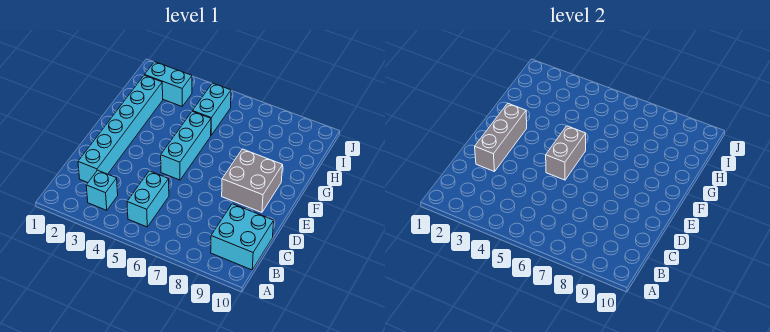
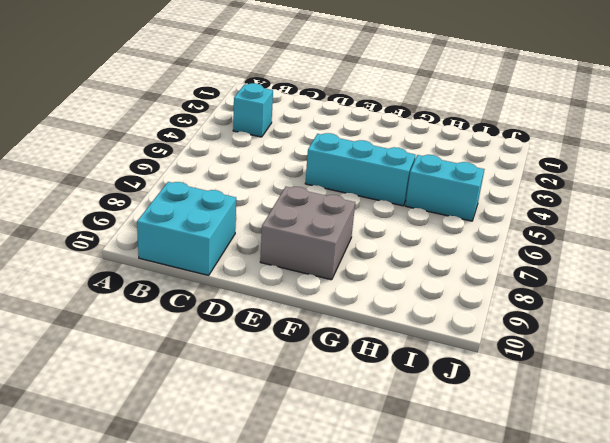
none -> cyan brick B5:C5 level 1
none -> cyan brick C2:H2 level 1

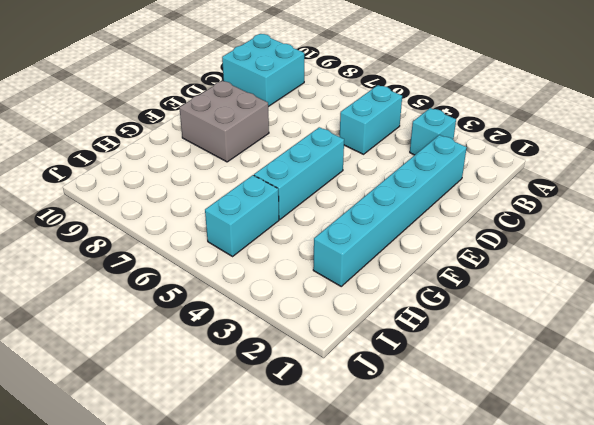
none -> cyan brick I2:I3 level 1
none -> grey brick D2:F2 level 2

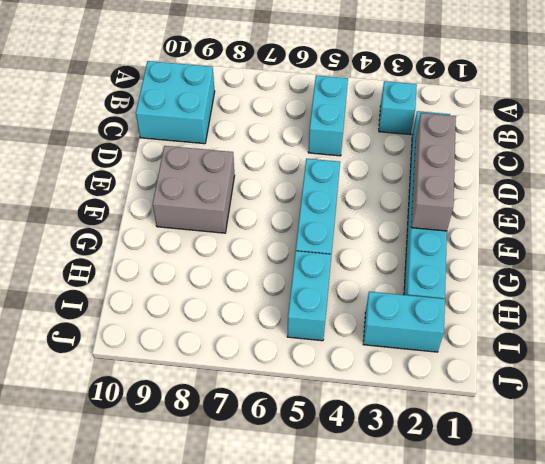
none -> grey brick E5:F5 level 2

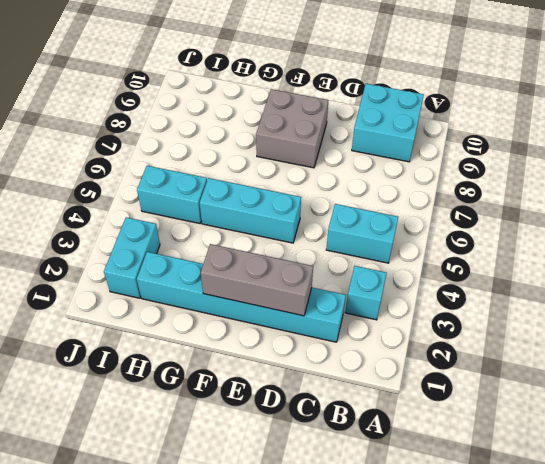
none -> grey brick E5:F5 level 2

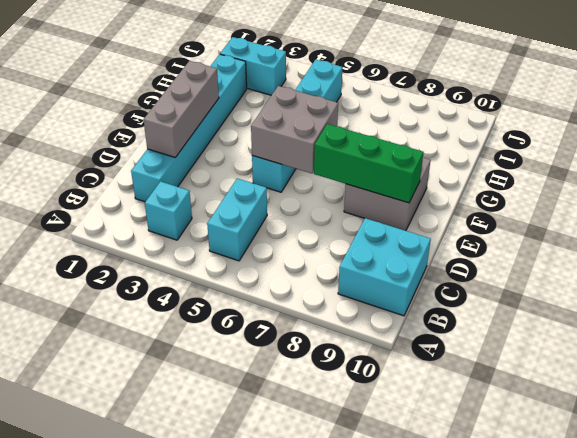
grey brick E5:F6 level 2 -> grey brick E5:F5 level 2
green brick E7:E9 level 2 -> none

